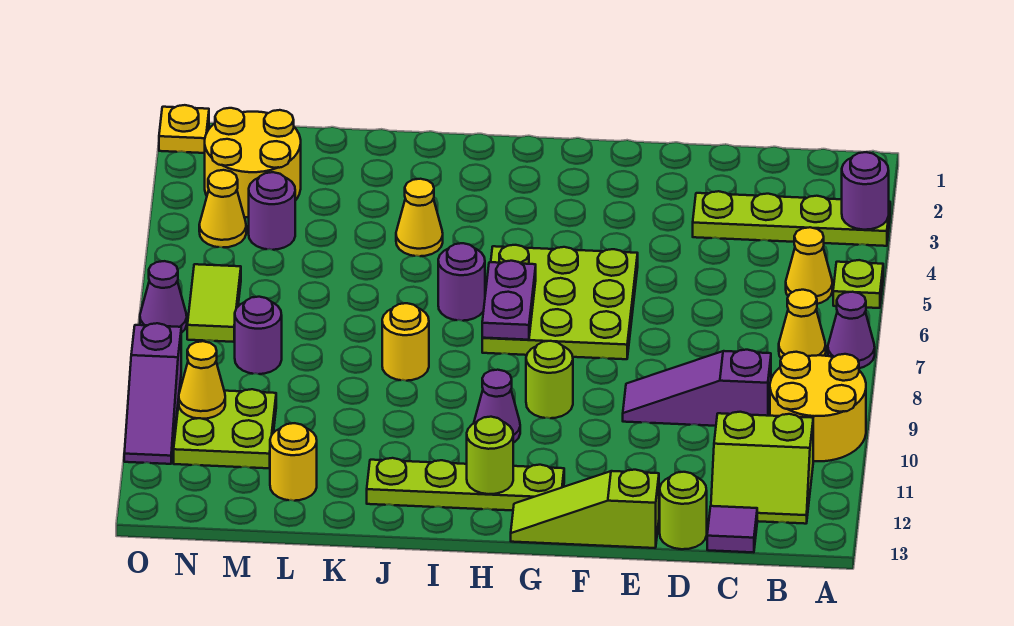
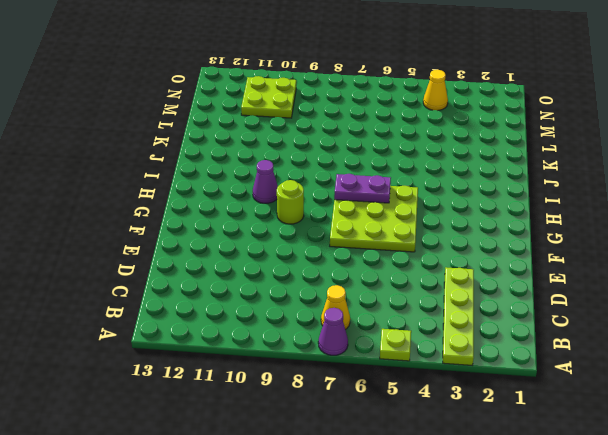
none -> yellow round brick A9:B10 level 1
none -> yellow cone B5 level 1
none -> lime slope B11:C12 level 1 top 11
none -> purple slope C9:E9 level 1 top C

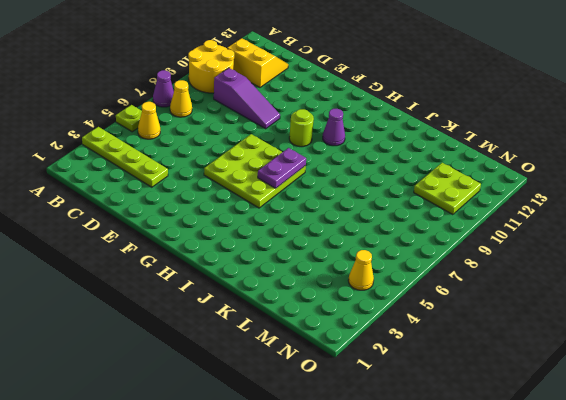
yellow slope B11:C12 level 1 top 11 -> lime slope B11:C12 level 1 top 11
none -> purple tile C13 level 1
none -> lime round brick D13 level 1
none -> lime slope E13:G13 level 1 top E
none -> lime plate G12:J12 level 1

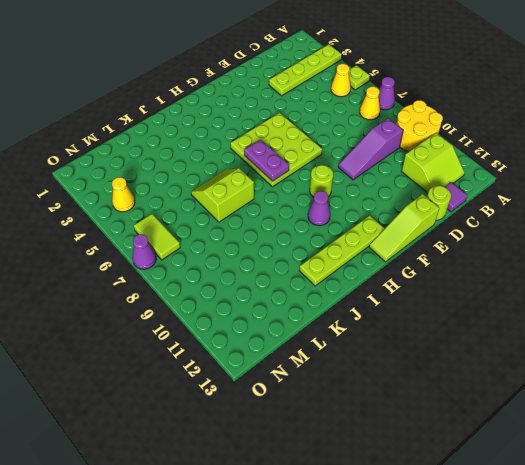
lime slope J6:K7 level 1 top 7 -> none
none -> purple round brick I6 level 1
none -> yellow cone J4 level 1
none -> yellow round brick J8 level 1
none -> yellow round brick L12 level 1

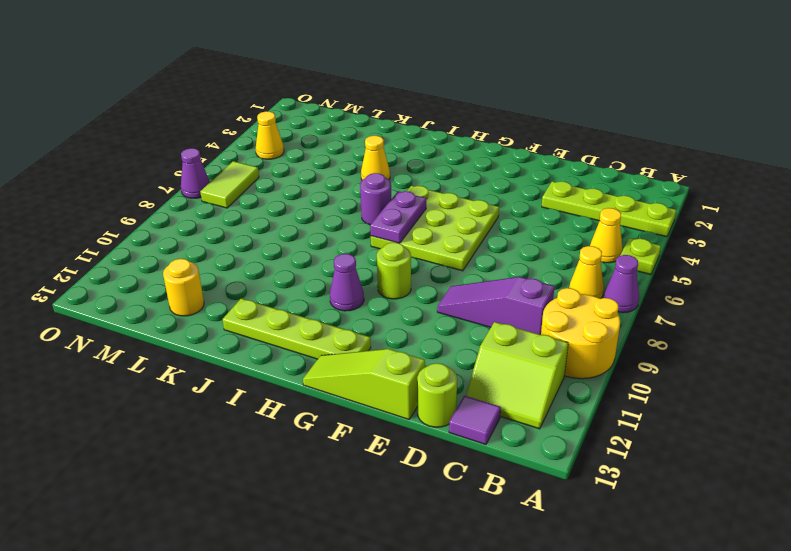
none -> yellow round brick J8 level 1
none -> yellow round brick M2:N3 level 1
none -> purple round brick M4 level 1
none -> purple round brick M8 level 1

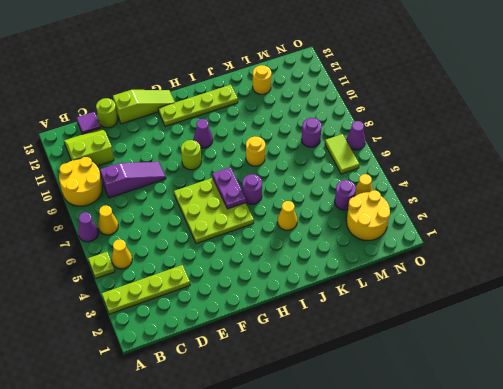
none -> lime plate M10:N11 level 1
none -> yellow plate O1 level 1
none -> purple slope O9:O11 level 1 top 9
none -> purple round brick A3 level 2

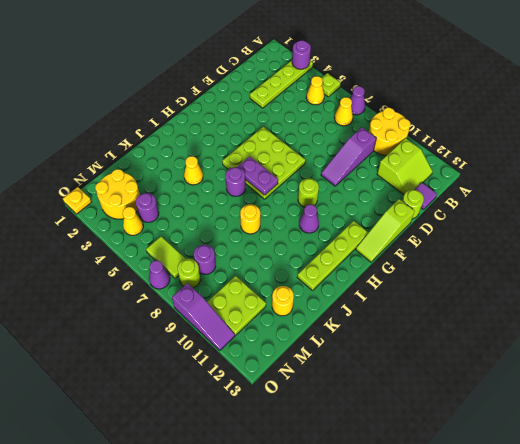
lime round brick N8 level 1 -> lime round brick H12 level 2
none -> yellow cone N10 level 2

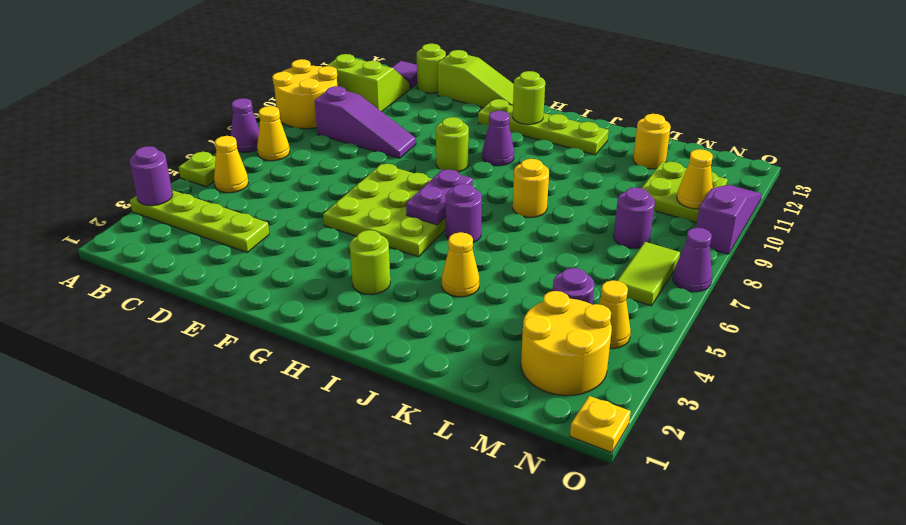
lime round brick H3 level 1 -> none

